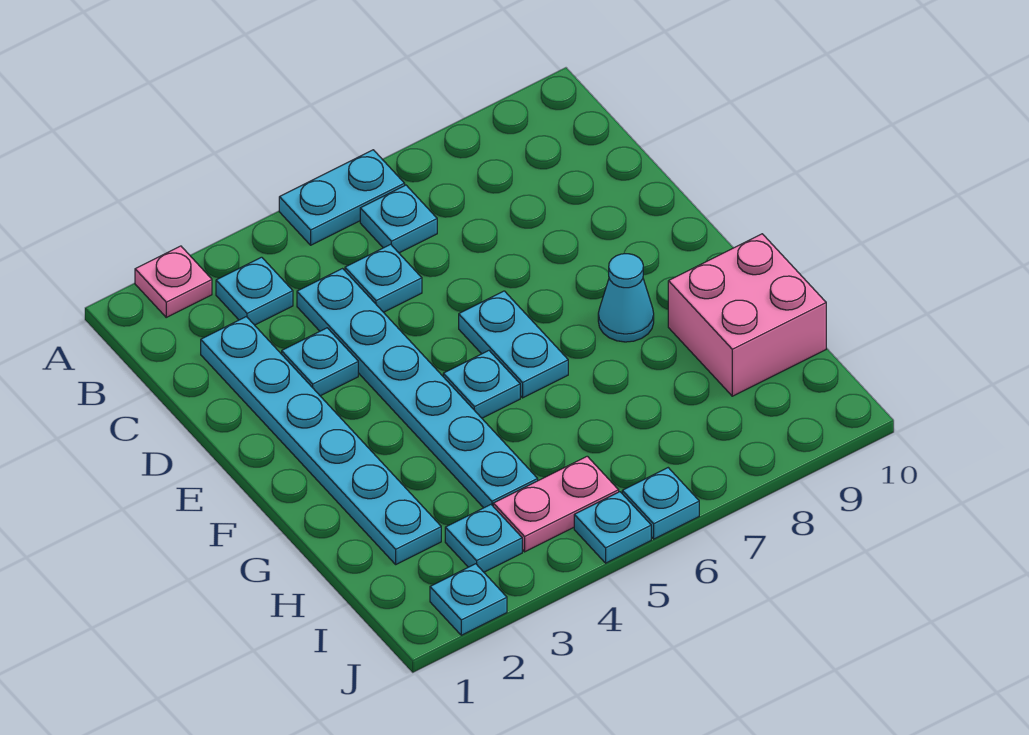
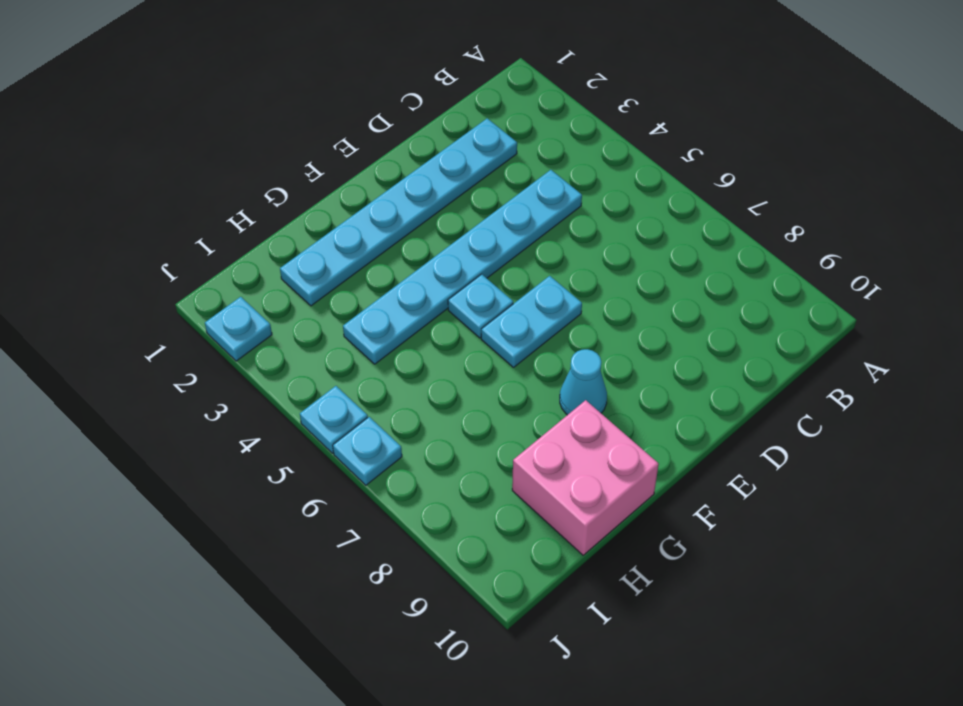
none -> pink plate A2 level 1
none -> cyan plate A5:A6 level 1
none -> cyan plate B3 level 1

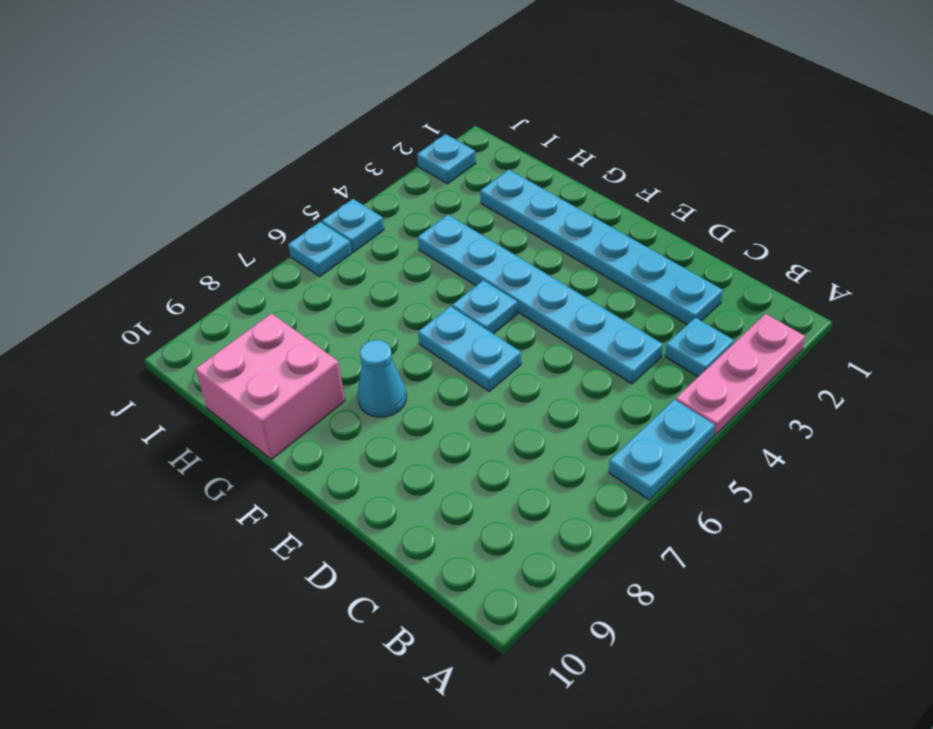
pink plate A2:A4 level 1 -> pink plate A2 level 1
none -> cyan plate B6 level 1
none -> cyan plate C5 level 1
none -> cyan plate D3 level 1

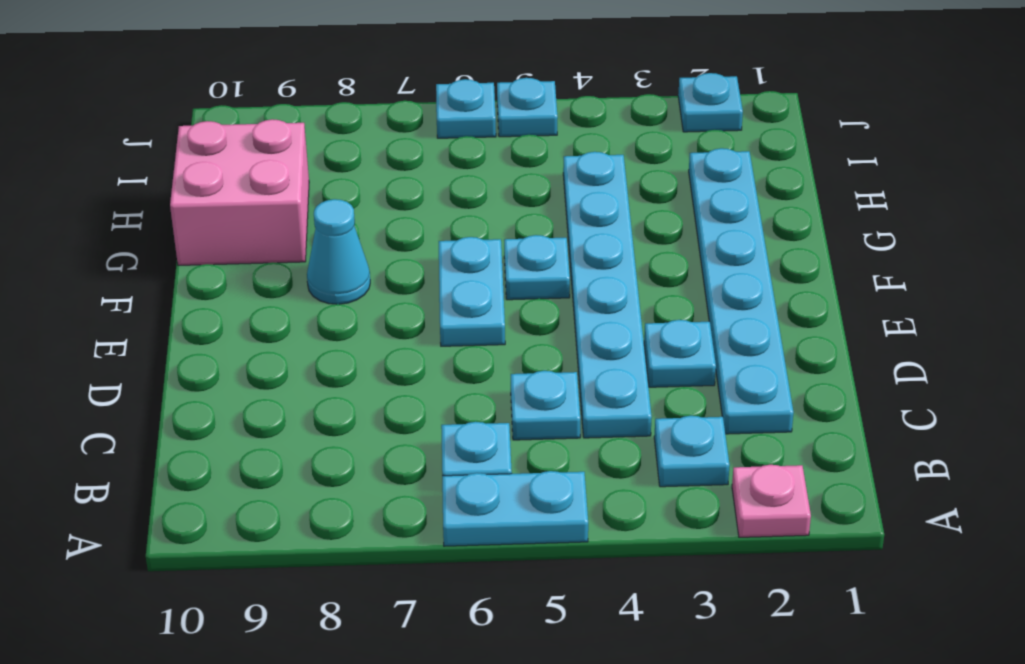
none -> cyan plate I3 level 1
none -> pink plate I4:I5 level 1

